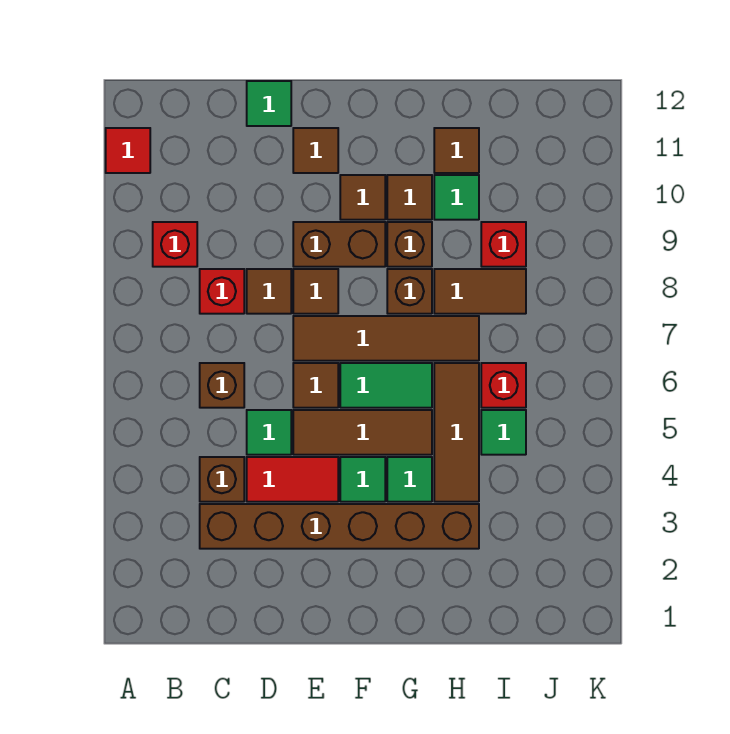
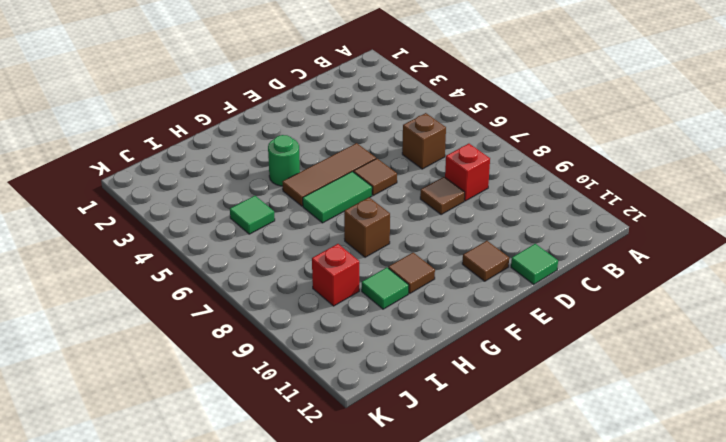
green round brick G4 level 1 -> green tile G4 level 1
none -> red tile A11 level 1
none -> red brick B9 level 1
none -> brown brick C3:H3 level 1
none -> brown brick C4 level 1

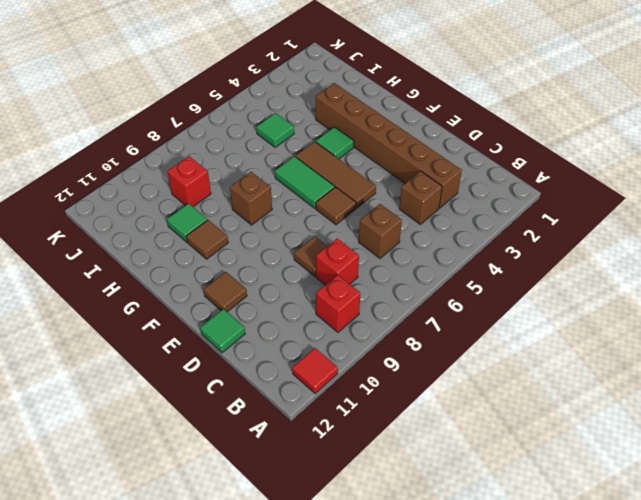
none -> red tile D4:E4 level 1
none -> green tile D5 level 1
none -> brown tile E7:H7 level 1
none -> brown tile E8 level 1

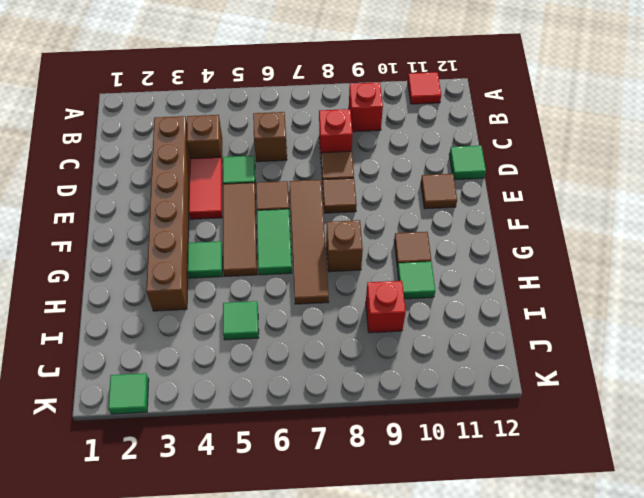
green tile K2 level 1 -> green tile F4 level 1
none -> brown brick E9:F9 level 1
none -> brown tile F10 level 1
none -> brown brick G9 level 1
none -> brown tile H4:H6 level 1

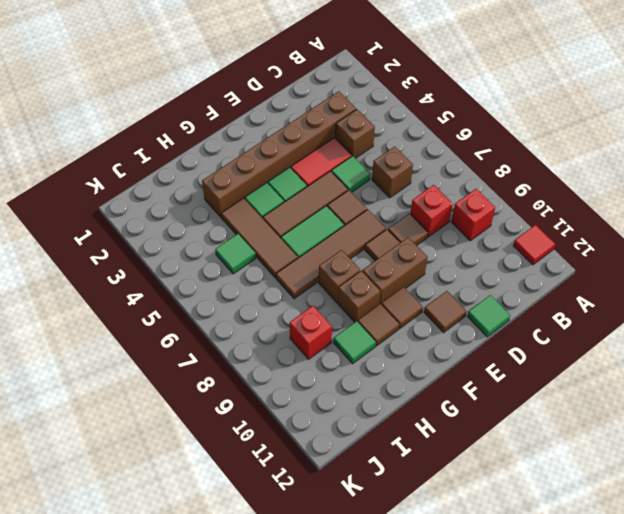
none -> brown tile H8:I8 level 1
none -> brown tile H11 level 1
none -> red brick I6 level 1

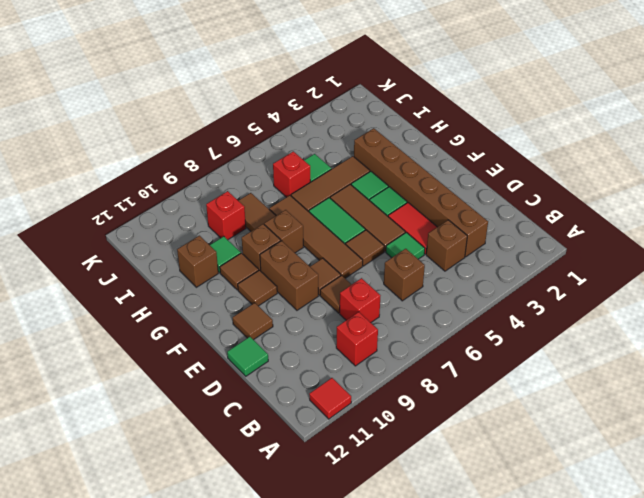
brown brick H11 level 1 -> brown tile H11 level 1

